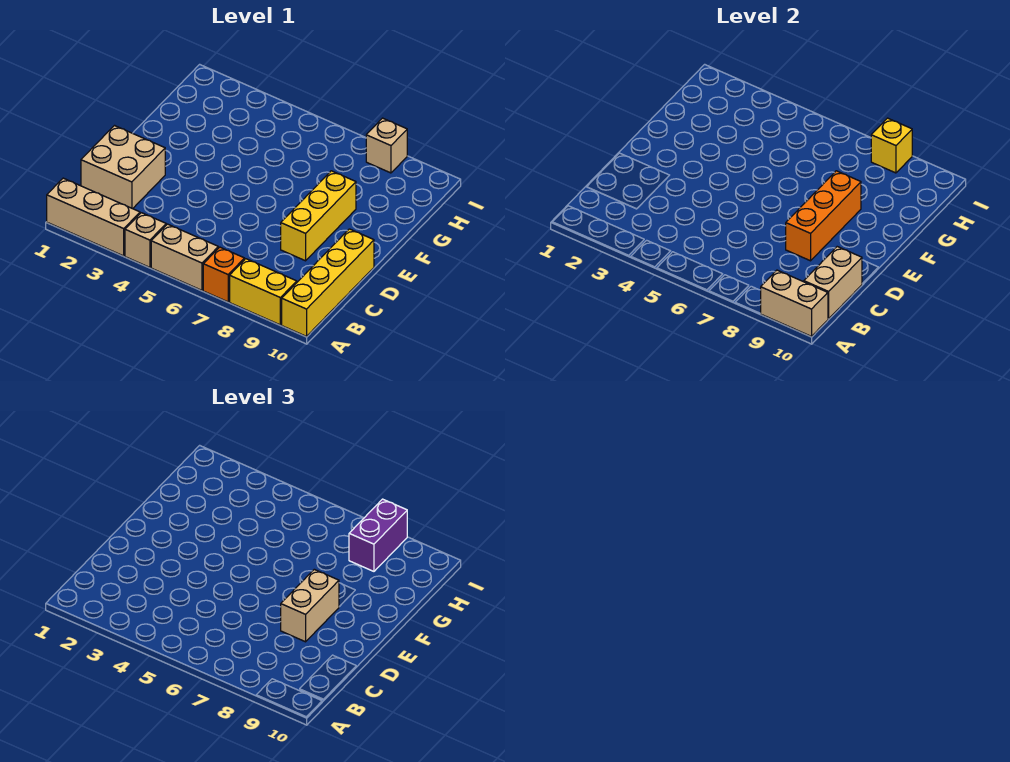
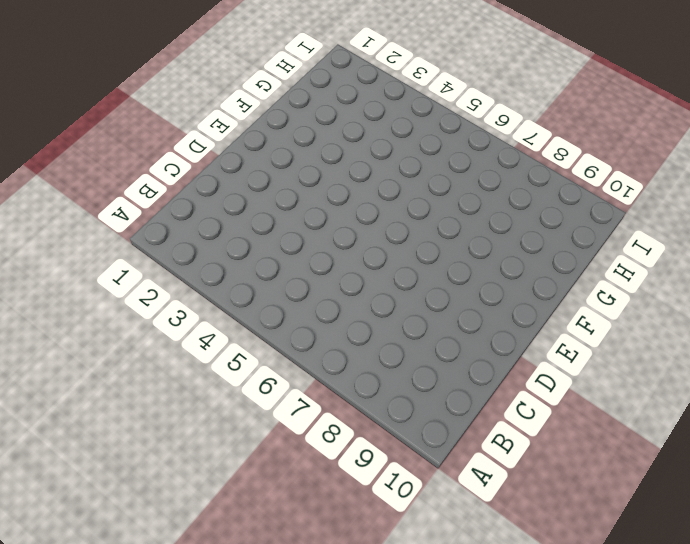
none -> tan brick A1:A3 level 1
none -> tan brick A4 level 1
none -> tan brick A5:A6 level 1

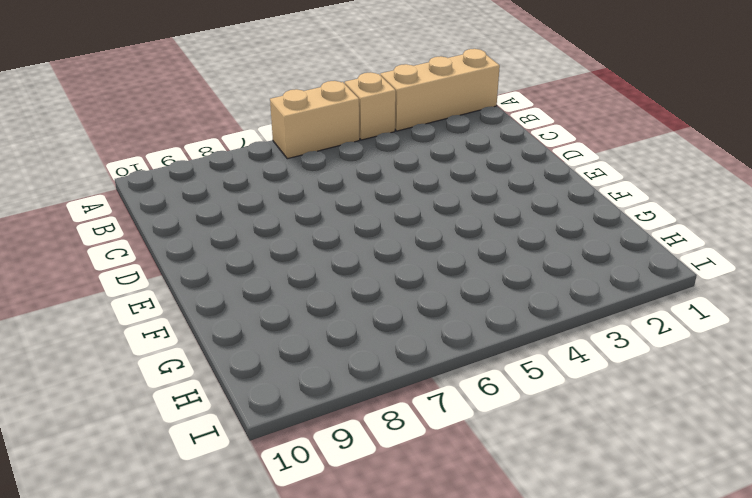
none -> orange brick A7 level 1
none -> yellow brick A8:A9 level 1
none -> yellow brick A10:D10 level 1

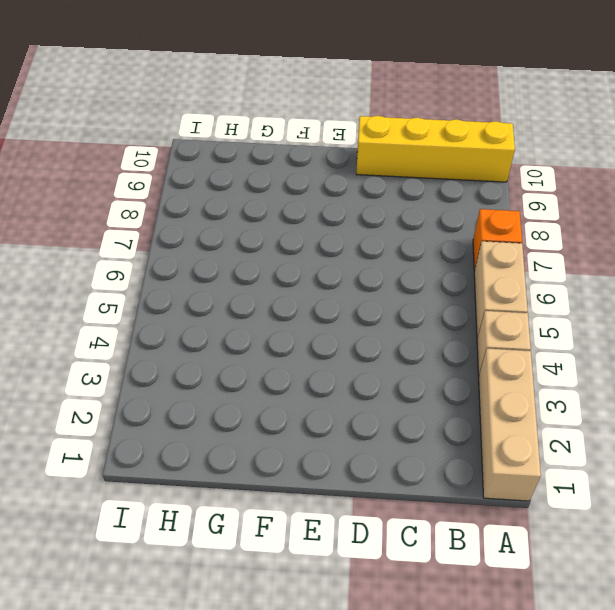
none -> yellow brick A8:A9 level 1
none -> tan brick C1:D2 level 1
none -> yellow brick D8:F8 level 1

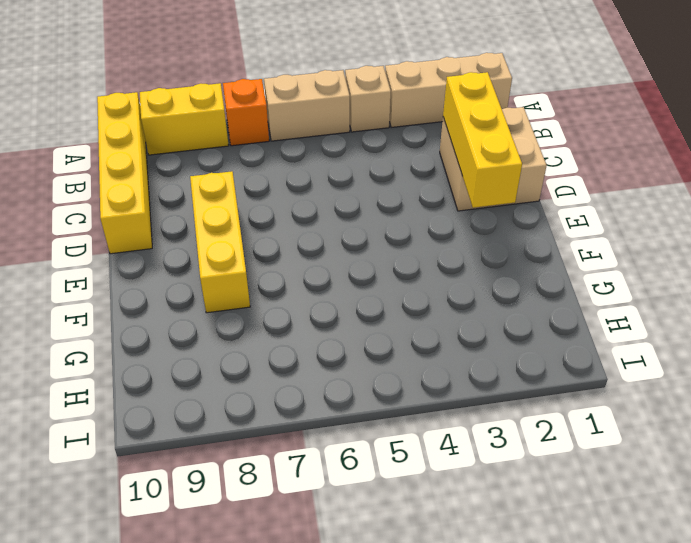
yellow brick C2:E2 level 2 -> none
none -> tan brick I8 level 1
none -> tan brick A9:A10 level 2
none -> tan brick B10:C10 level 2

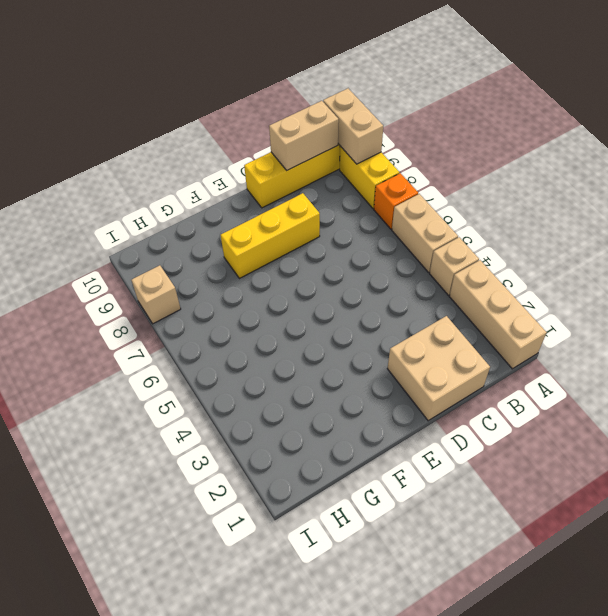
none -> orange brick D8:F8 level 2
none -> yellow brick I8 level 2
none -> tan brick D8:E8 level 3

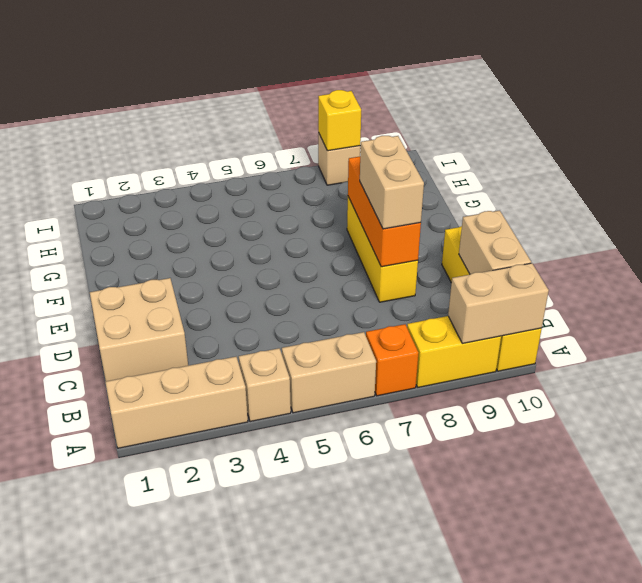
none -> purple brick H8:I8 level 3

